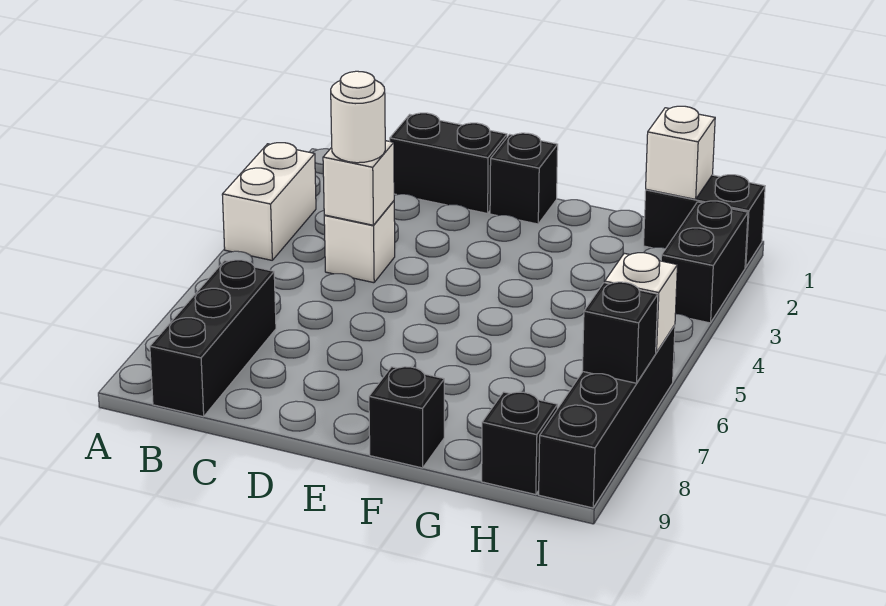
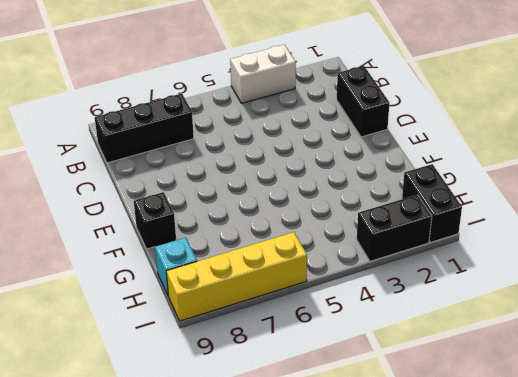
cyan brick H9 level 1 -> black brick H9 level 1
yellow brick I6:I9 level 1 -> black brick I6:I9 level 1
none -> white brick C4 level 1
none -> black brick E1 level 1
none -> white brick C4 level 2

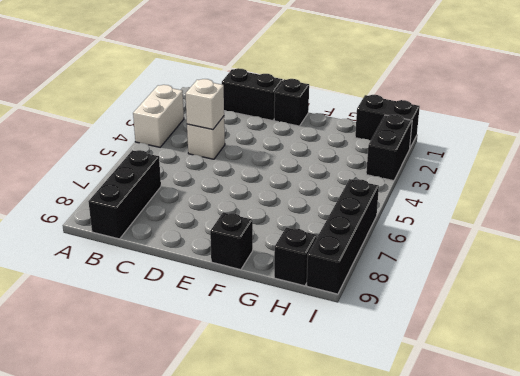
none -> white brick H1 level 2
none -> white brick I6 level 2
none -> black brick I7 level 2

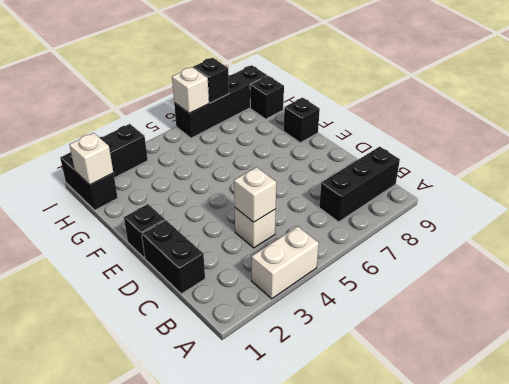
none -> white round brick C4 level 3

